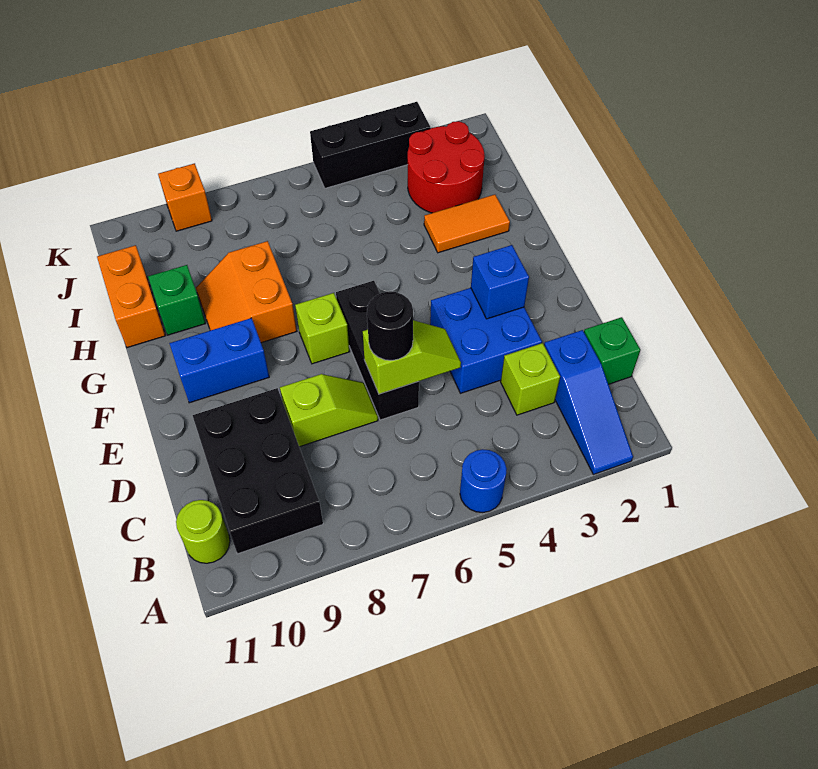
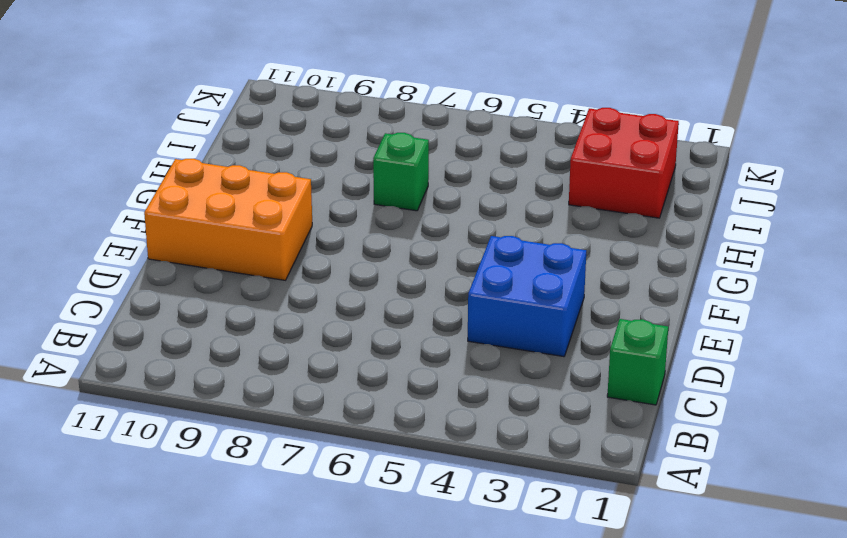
orange brick E9:F11 level 1 -> blue brick F9:F10 level 1
green brick H7 level 1 -> green brick H10 level 1
red brick I2:J3 level 1 -> red round brick I2:J3 level 1
none -> blue slope A2:C2 level 1 top C
none -> blue round brick A5 level 1
none -> black brick B9:D10 level 1

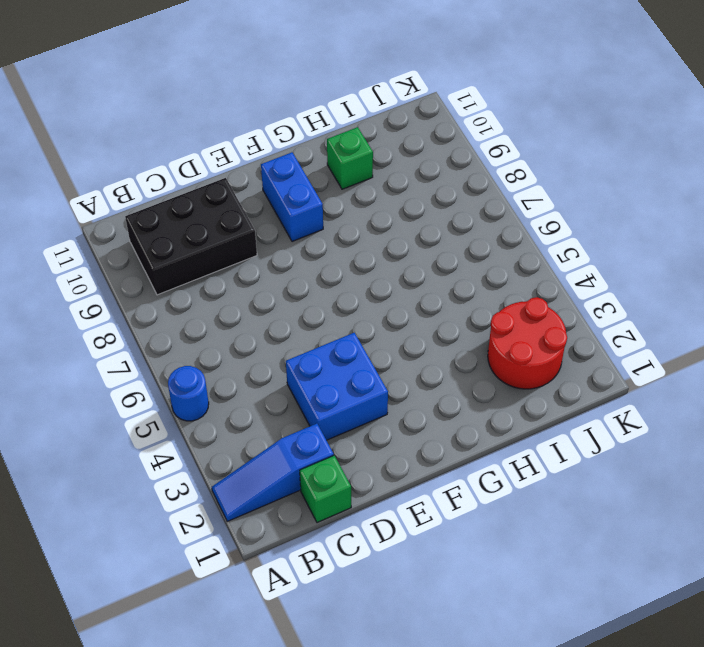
none -> lime round brick B11 level 1
none -> lime brick C3 level 1
none -> black brick D6:F6 level 1

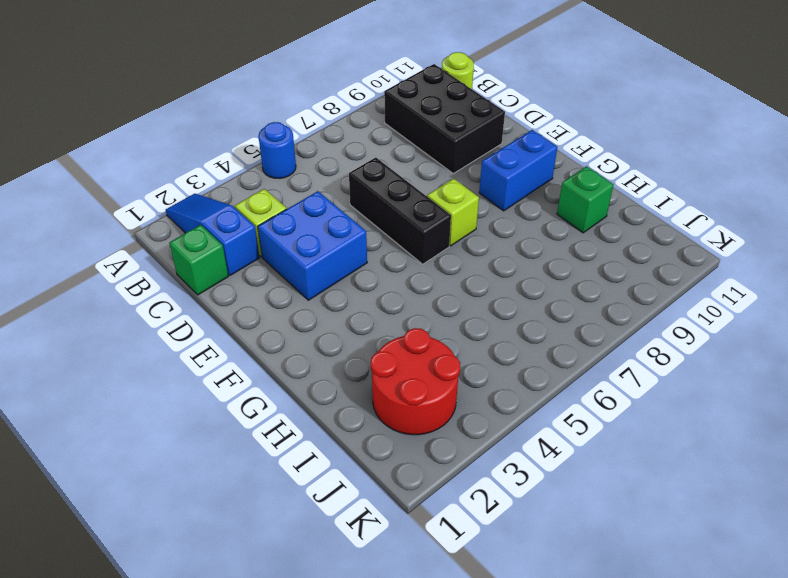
none -> lime slope D7:D8 level 1 top 8
none -> orange slope G8:H9 level 1 top 8
none -> orange tile H2:H3 level 1

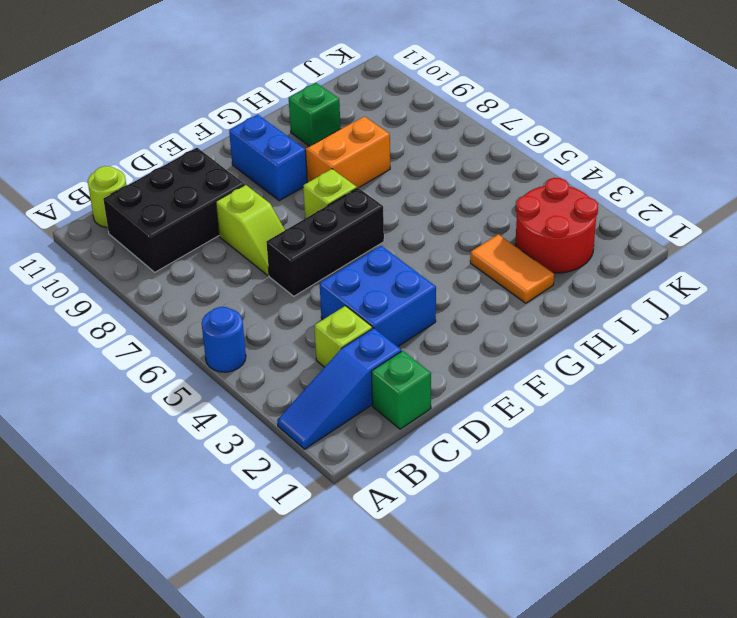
none -> orange brick H11:I11 level 1
none -> black brick K3:K5 level 1
none -> orange brick K9 level 1

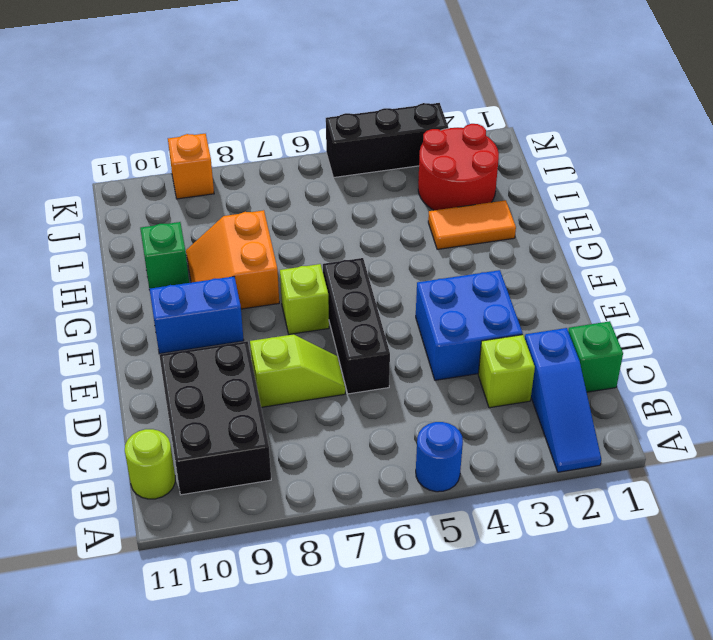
none -> orange brick H11:I11 level 1
none -> lime slope D5:D6 level 2 top 6
none -> blue brick E3 level 2

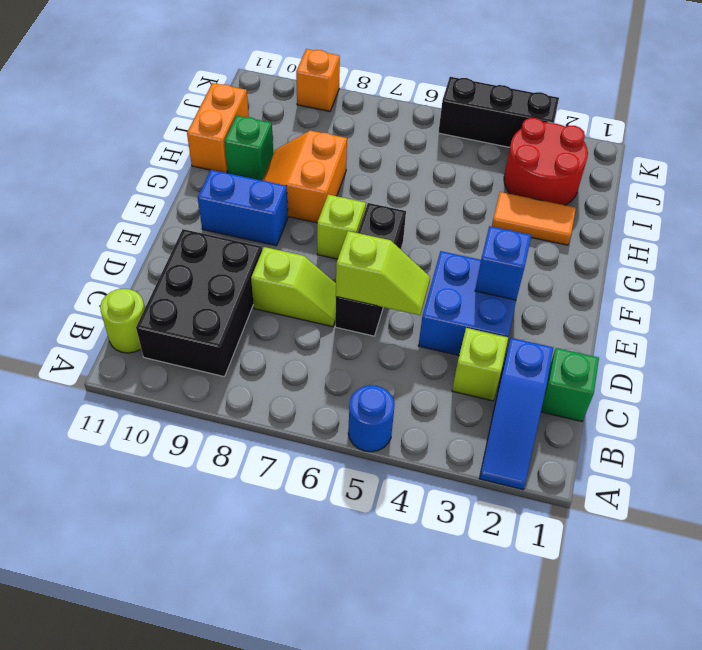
none -> black round brick D6 level 3

